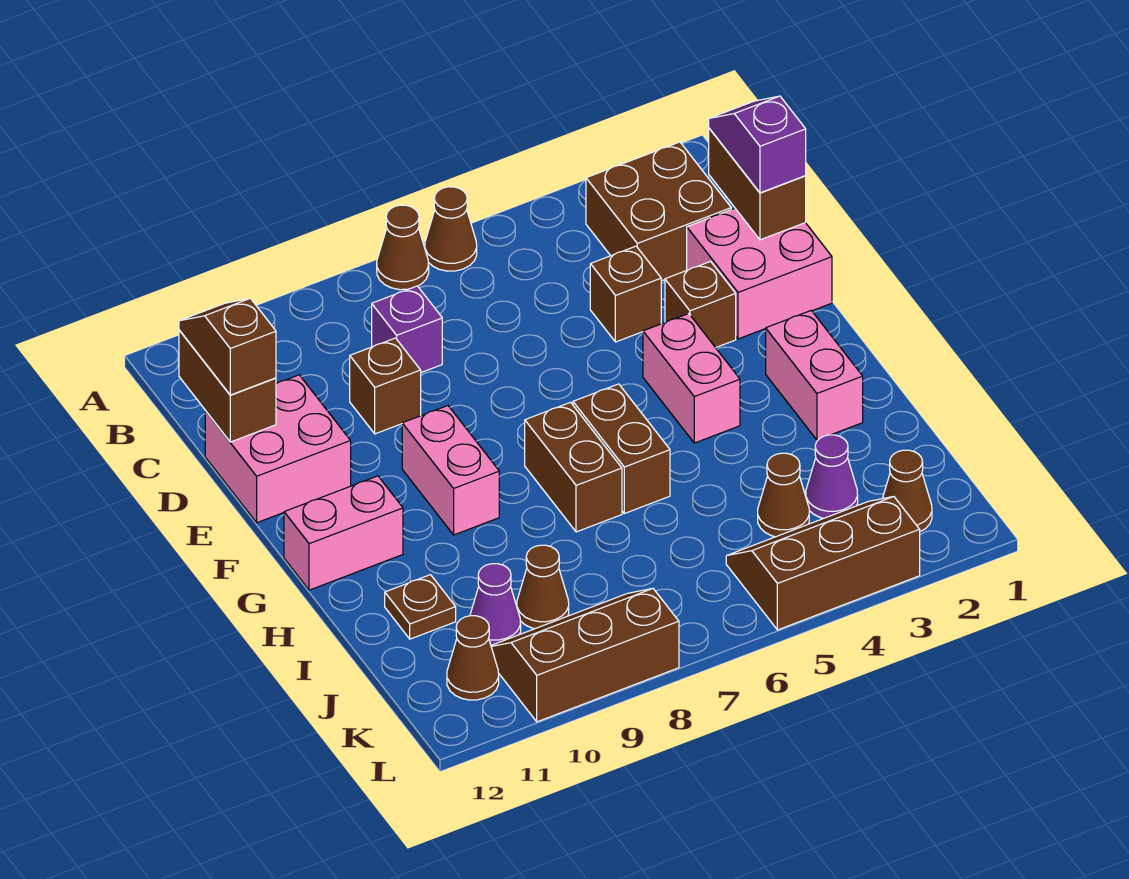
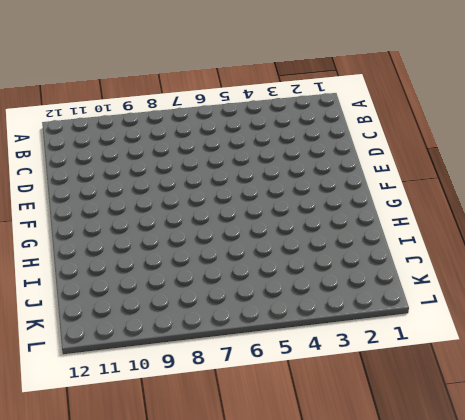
none -> brown cone A6 level 1
none -> brown cone A7 level 1
none -> brown brick B2:C3 level 1

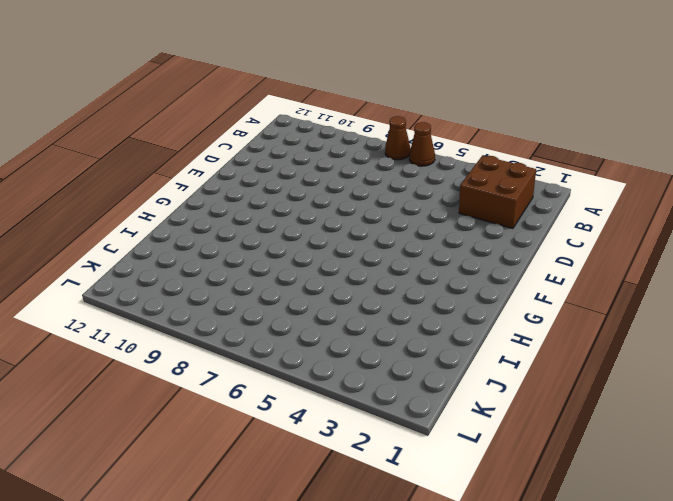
none -> purple brick C8 level 1
none -> pink brick D1:E2 level 1
none -> brown brick D4 level 1

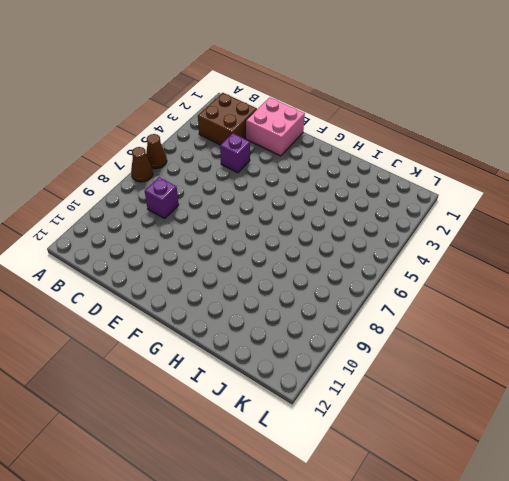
purple brick D4 level 1 -> brown brick D4 level 1
none -> brown brick D9 level 1
none -> pink brick D11:E12 level 1
none -> brown brick E3 level 1

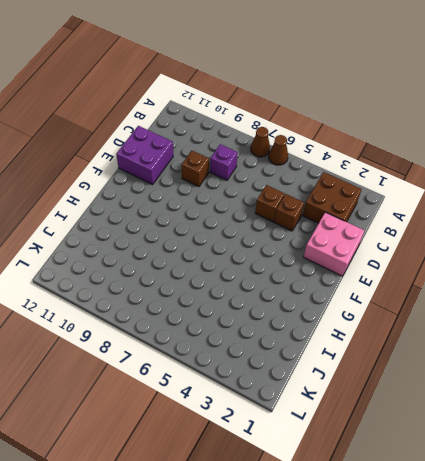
brown brick D5 level 1 -> brown brick E3 level 1
purple brick D11:E12 level 1 -> pink brick D11:E12 level 1
none -> pink brick F4:G4 level 1
none -> pink brick F9:G9 level 1
none -> pink brick G2:H2 level 1

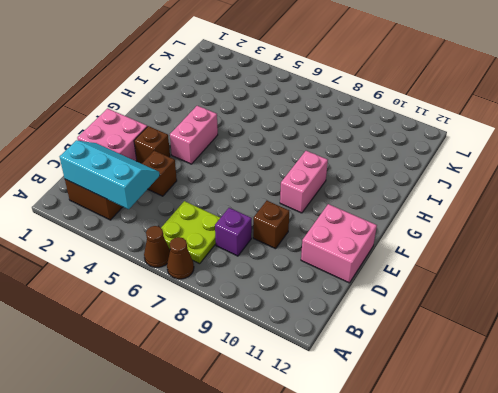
cyan slope B2:C4 level 2 top B -> none
lime plate B6:C7 level 1 -> none
none -> pink brick G2:H2 level 1
none -> brown brick G6:H6 level 1
none -> brown brick G7:H7 level 1

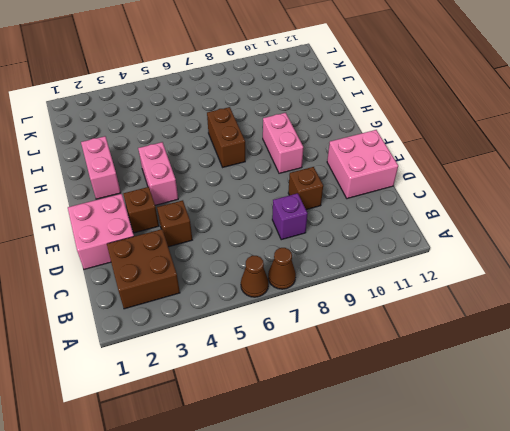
none -> brown brick G6:H6 level 1
none -> pink brick G11:G12 level 1
none -> brown plate I11 level 1

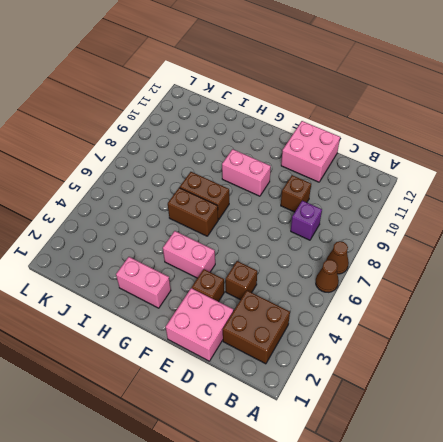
none -> pink brick G11:G12 level 1
none -> brown plate I11 level 1
none -> purple cone J3 level 1

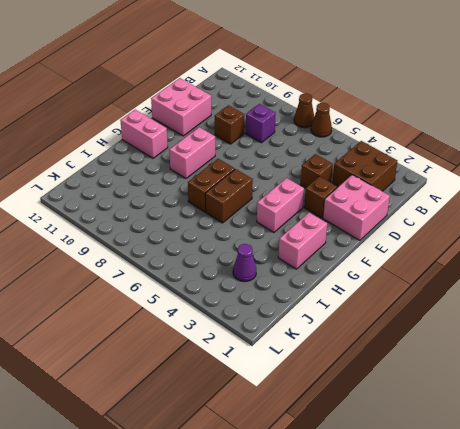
none -> brown plate I11 level 1
none -> brown cone J4 level 1
none -> brown cone J9 level 1

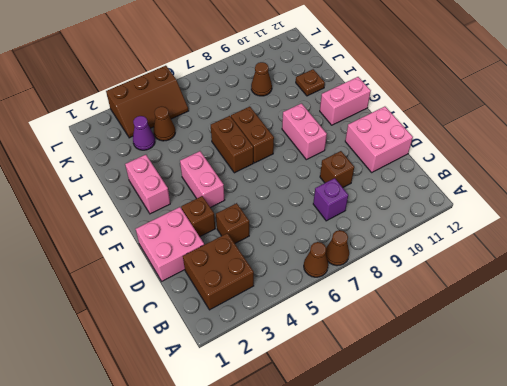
none -> purple cone J10 level 1
none -> brown cone K2 level 1
none -> brown slope K8:L10 level 1 top L

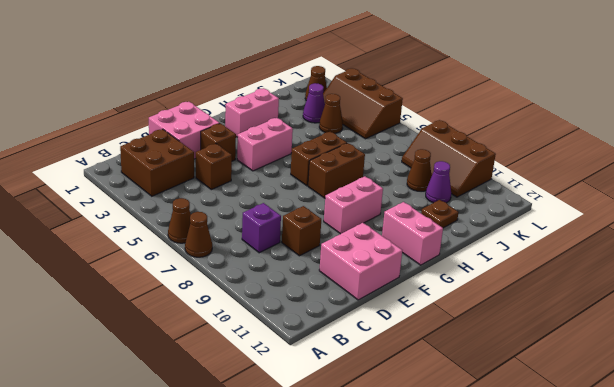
none -> brown cone K11 level 1
none -> brown brick C1:D1 level 2
none -> brown brick C12:D12 level 2

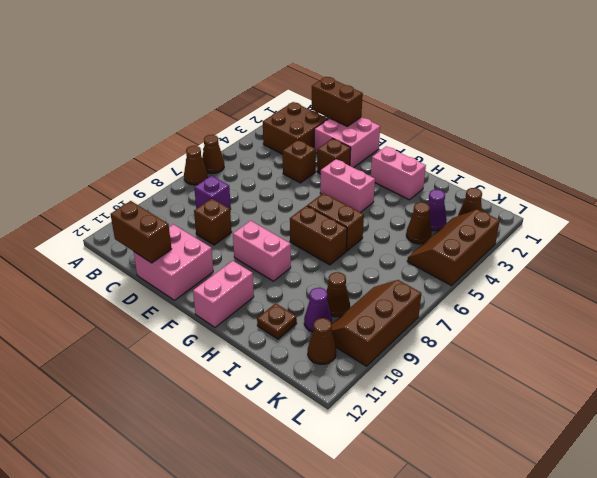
none -> purple slope C1:D1 level 3 top D
none -> brown slope C12:D12 level 3 top D

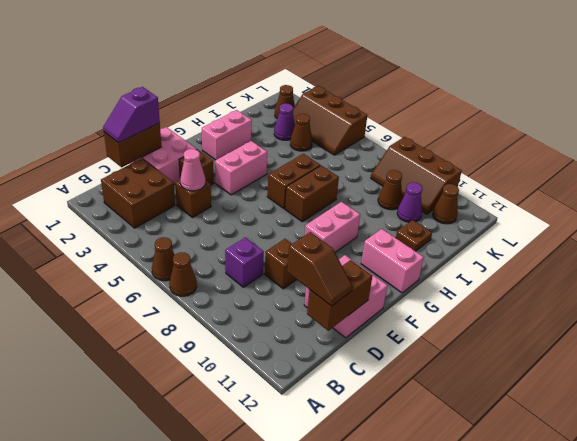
brown slope C11:C12 level 3 top 11 -> brown slope C12:D12 level 3 top D
pink cone D4 level 2 -> none

